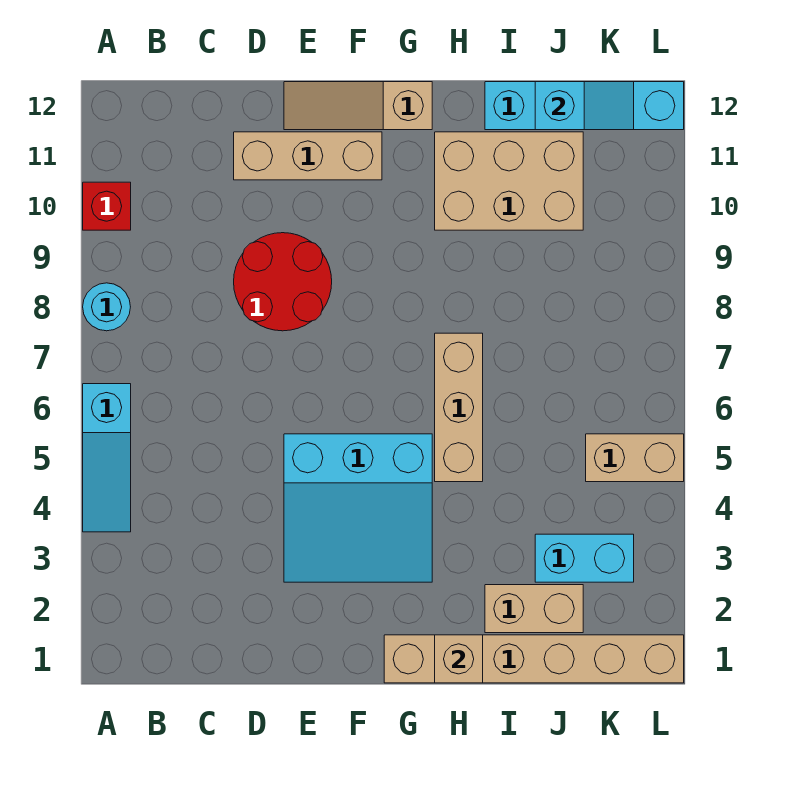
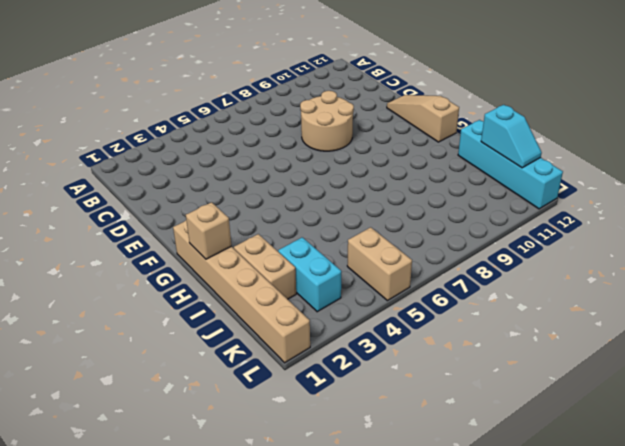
tan round brick D8:E9 level 1 -> red round brick D8:E9 level 1
none -> cyan slope A4:A6 level 1 top 6
none -> cyan round brick A8 level 1
none -> red brick A10 level 1

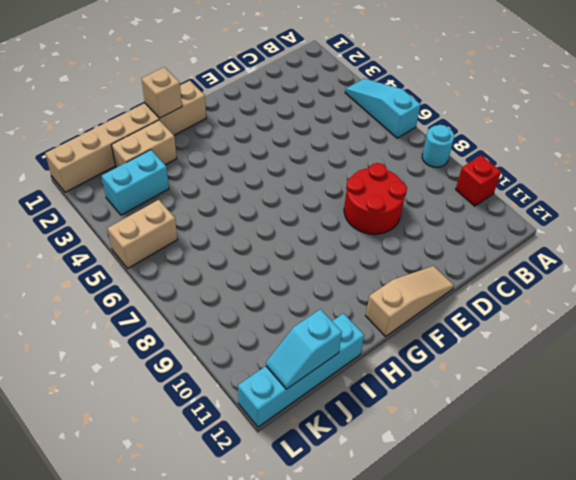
none -> tan brick D11:F11 level 1
none -> cyan slope E3:G5 level 1 top 5
none -> tan brick H5:H7 level 1

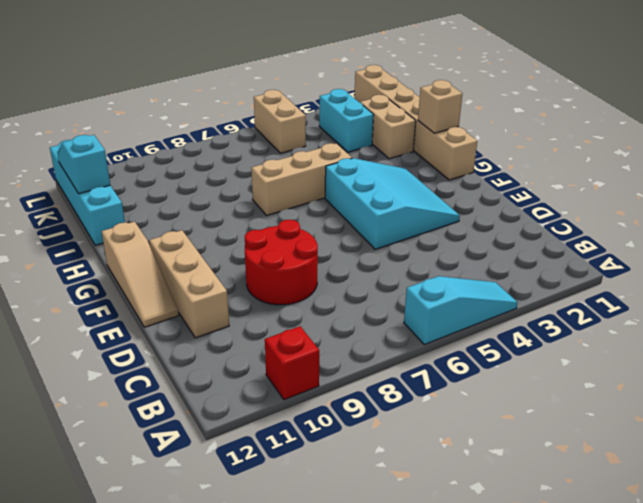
none -> cyan round brick A8 level 1
none -> tan brick H10:J11 level 1

